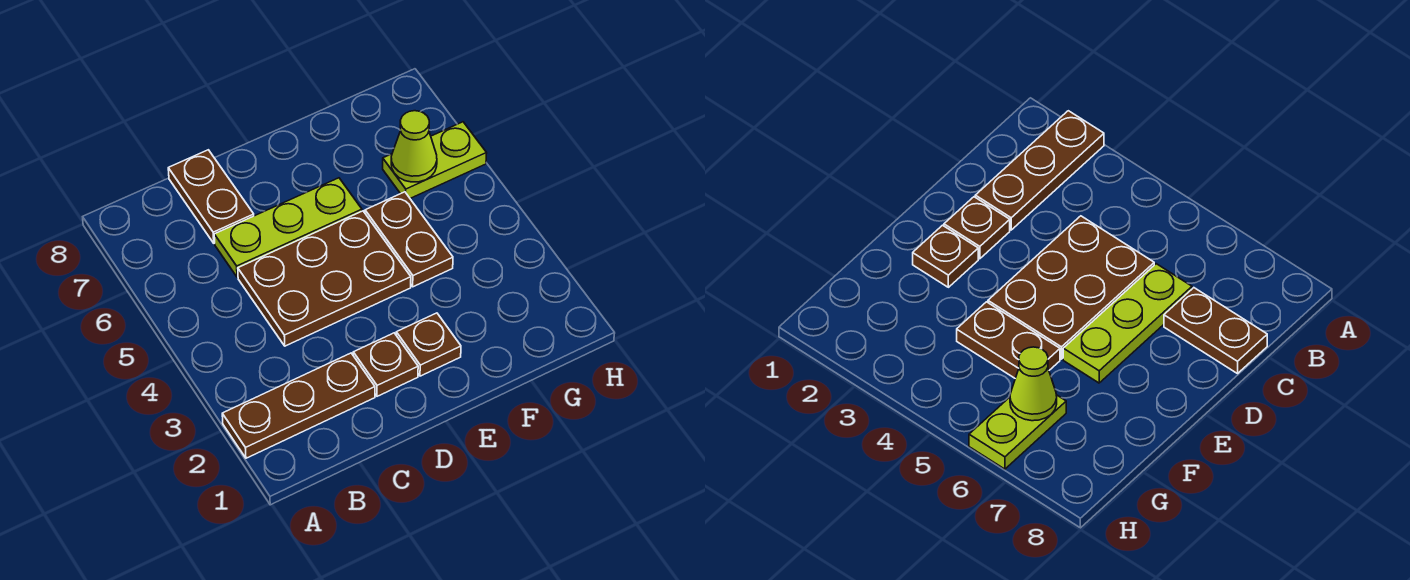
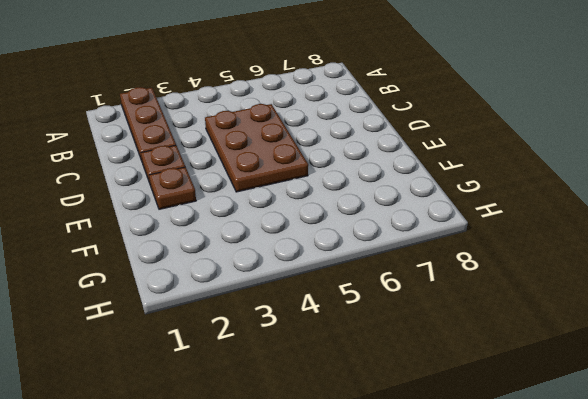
none -> lime plate C6:E6 level 1
none -> brown plate C7:C8 level 1

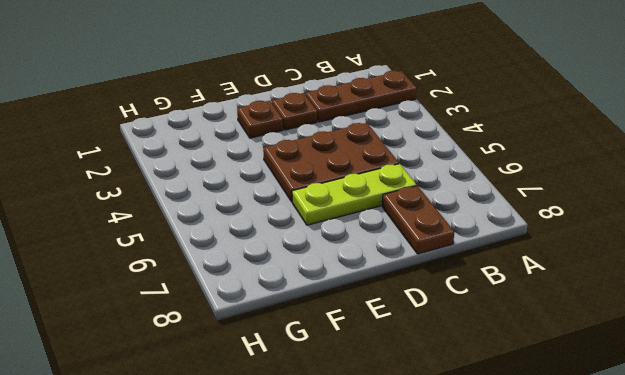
none -> brown plate F4:F5 level 1
none -> lime plate G6:H6 level 1

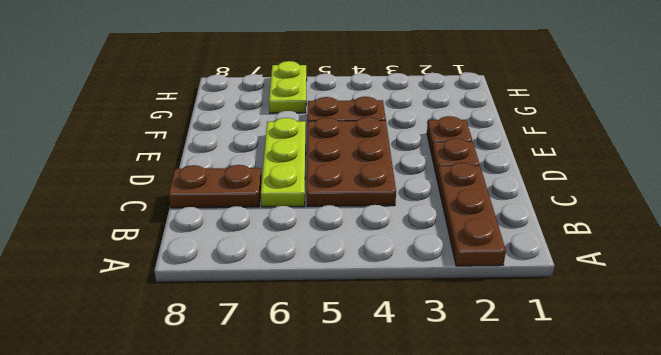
none -> lime cone G6 level 2

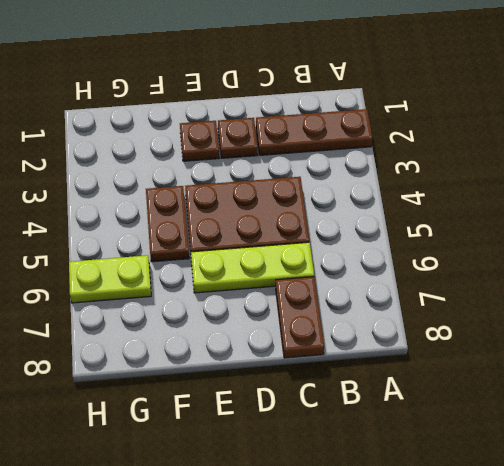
none -> lime cone G6 level 2

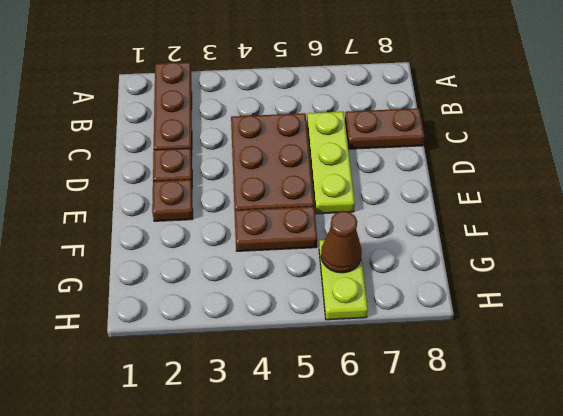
brown cone G6 level 2 -> lime cone G6 level 2

